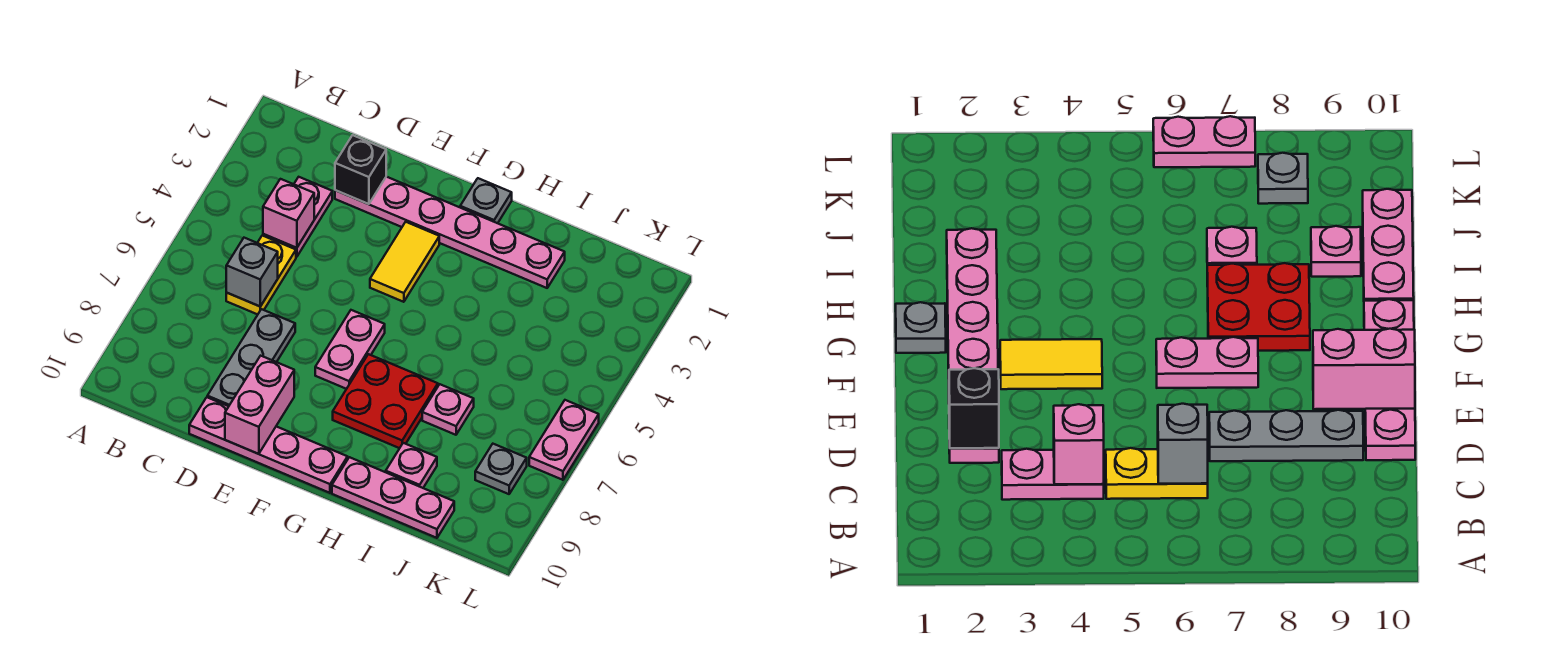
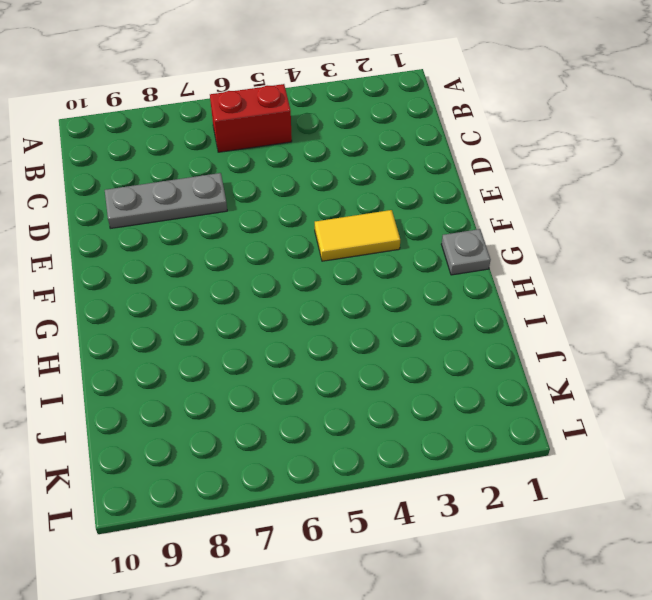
red brick B5:B6 level 1 -> none
none -> pink plate C3:C4 level 1
none -> yellow plate C5:C6 level 1
none -> pink plate D2:I2 level 1

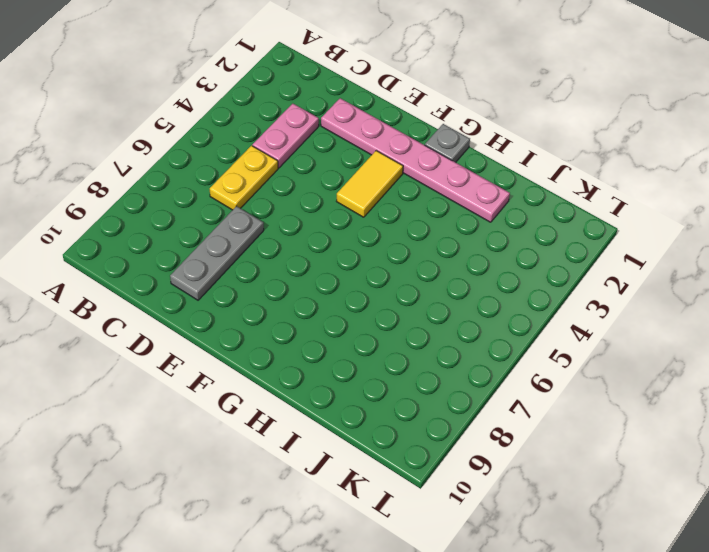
none -> pink plate D10:G10 level 1
none -> pink plate F6:F7 level 1
none -> red plate G7:H8 level 1

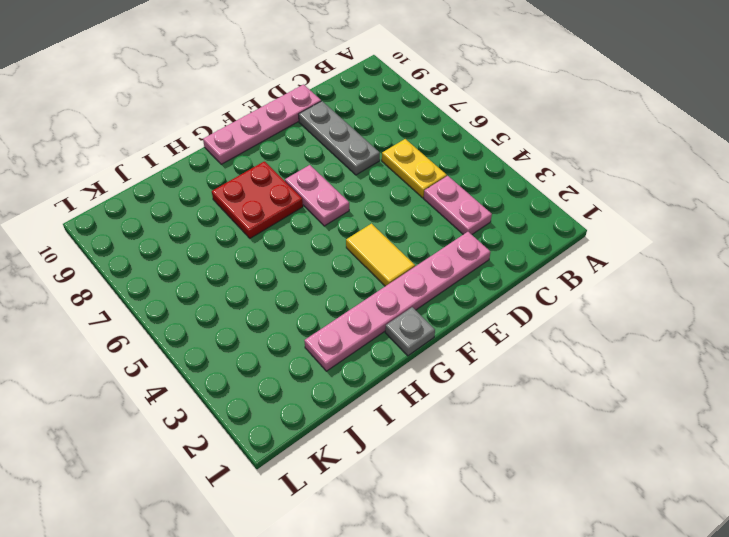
none -> pink plate H10:J10 level 1
none -> pink plate I7 level 1
none -> pink plate I9 level 1

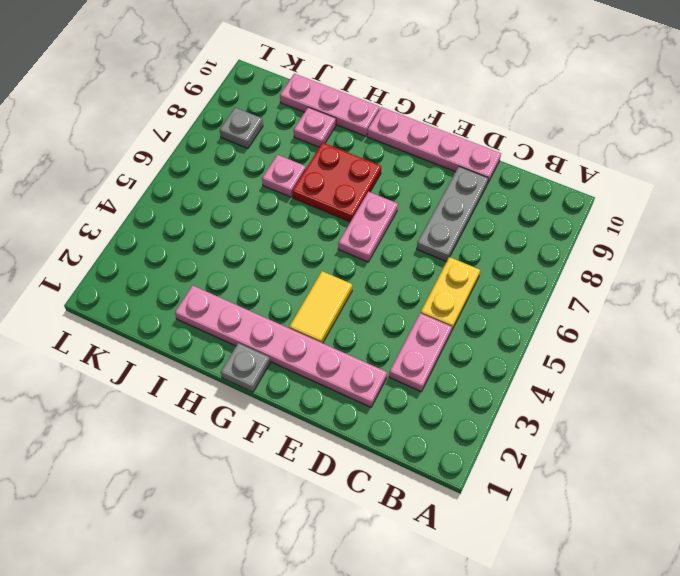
none -> pink plate L6:L7 level 1
none -> pink brick C4 level 2
none -> grey brick C6 level 2

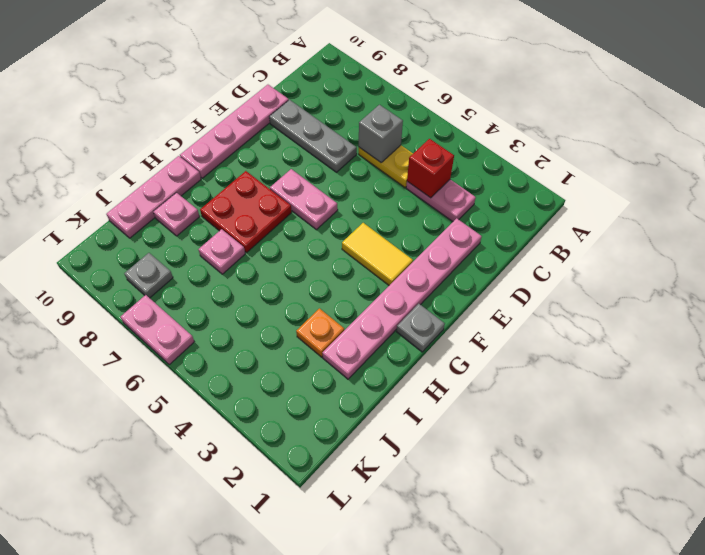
red brick C4 level 2 -> pink brick C4 level 2
orange plate I3 level 1 -> none
none -> black brick D2 level 2
none -> pink brick E9:E10 level 2

